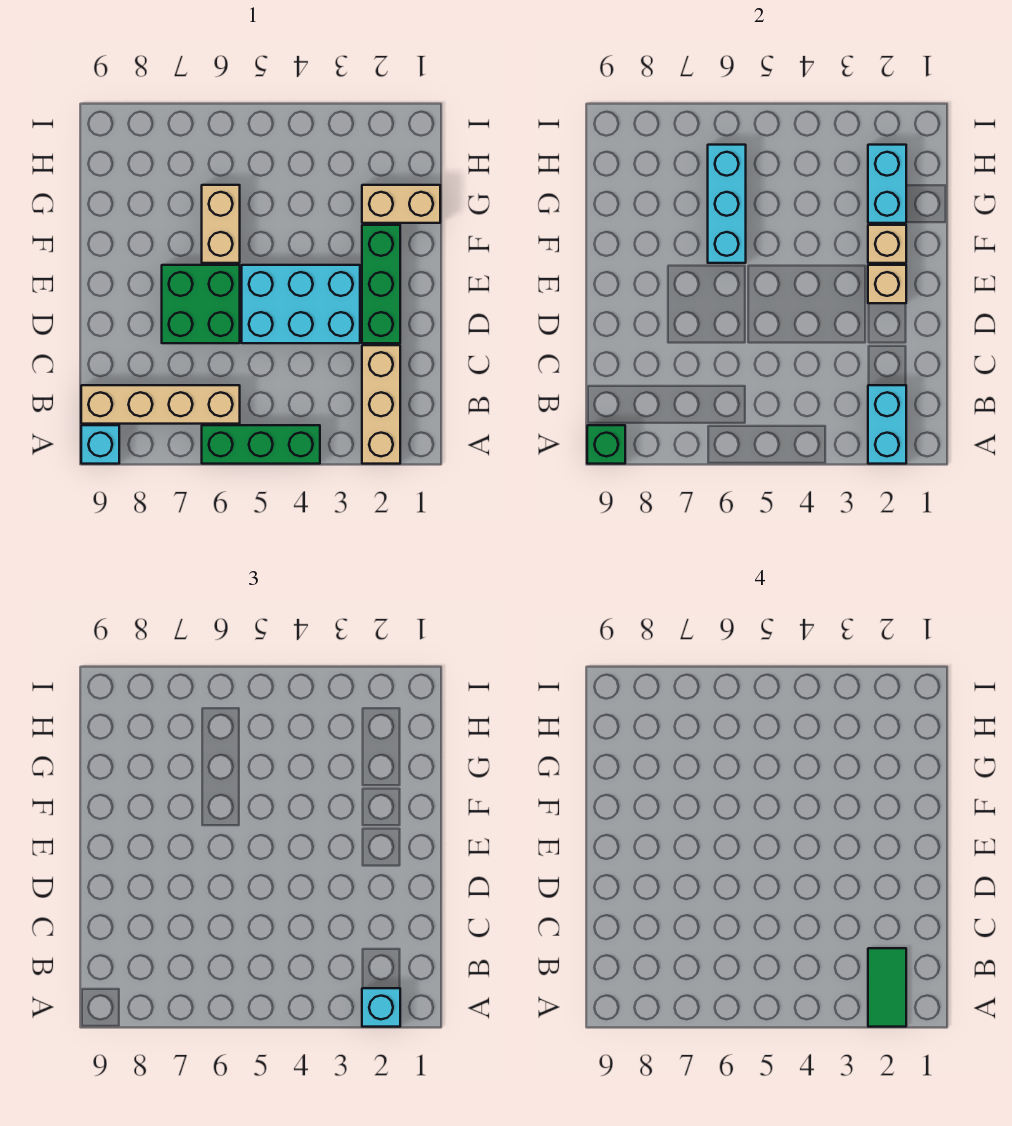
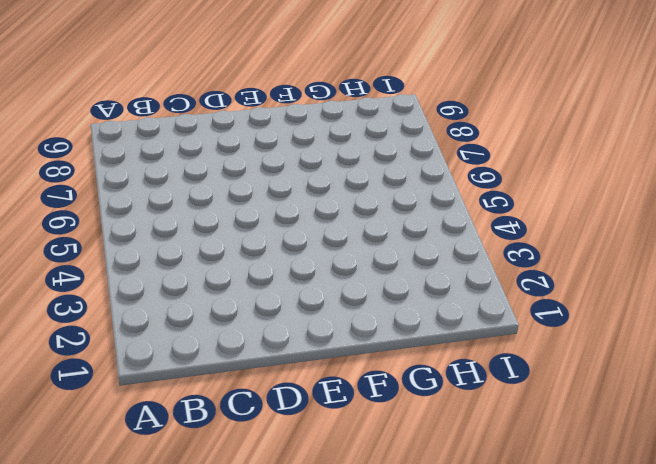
none -> tan brick A2:C2 level 1
none -> green brick A4:A6 level 1
none -> cyan brick A9 level 1

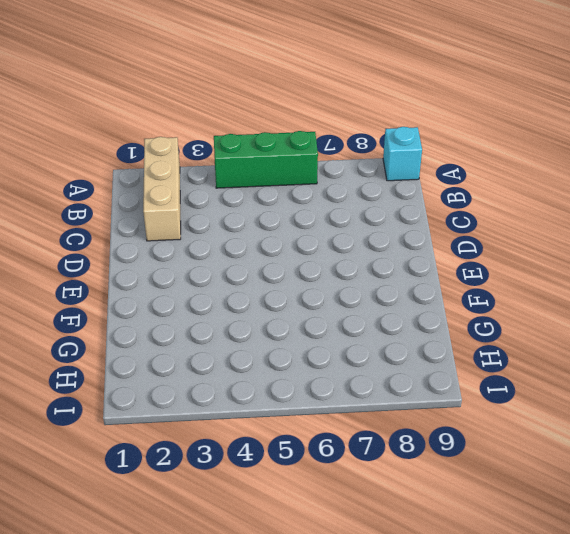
none -> tan brick B6:B9 level 1
none -> green brick D2:F2 level 1
none -> cyan brick D3:E5 level 1

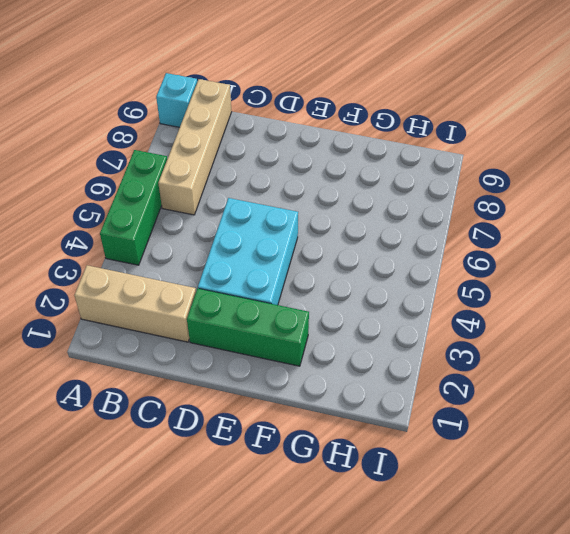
none -> green brick D6:E7 level 1
none -> tan brick F6:G6 level 1
none -> tan brick G1:G2 level 1

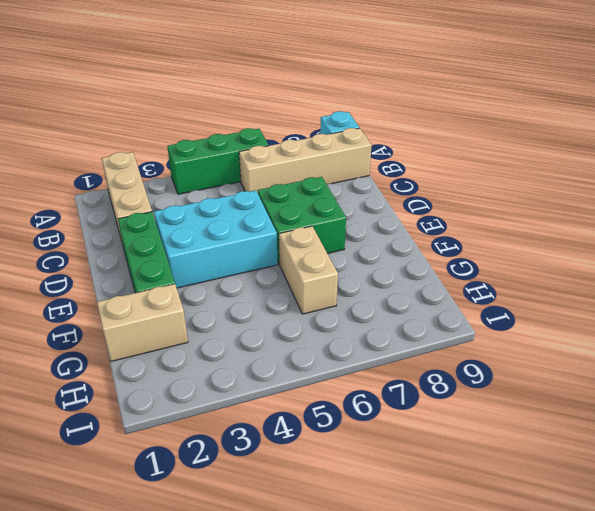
none -> cyan brick A2:B2 level 2
none -> green brick A9 level 2
none -> tan brick E2 level 2

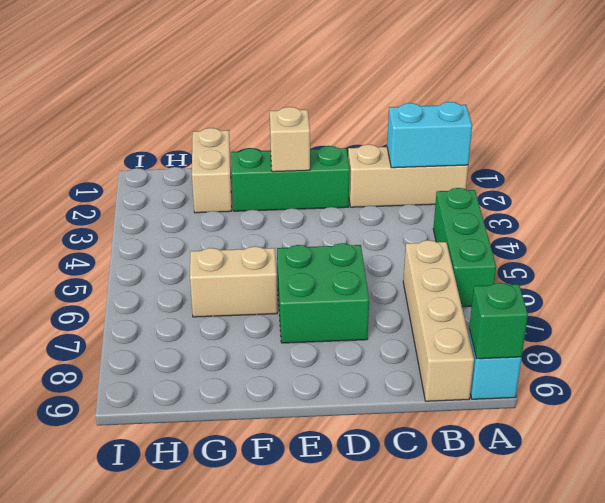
none -> cyan brick D3:E5 level 1
none -> tan brick F2 level 2
none -> cyan brick F6:H6 level 2

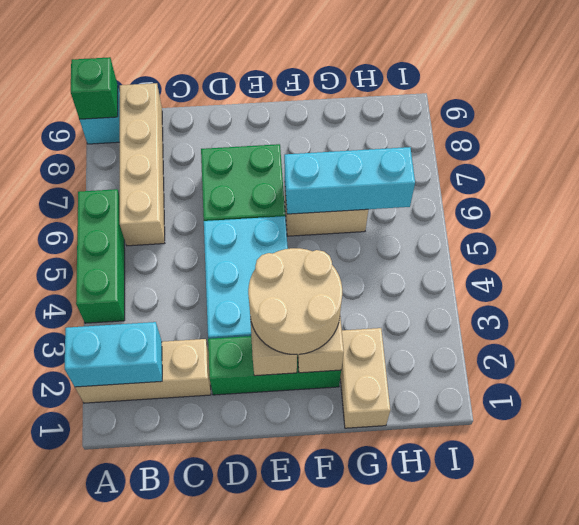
tan round brick E2:F3 level 3 -> none
none -> cyan brick G2:H2 level 2
none -> cyan brick A2 level 3
none -> green tile A2:B2 level 4

